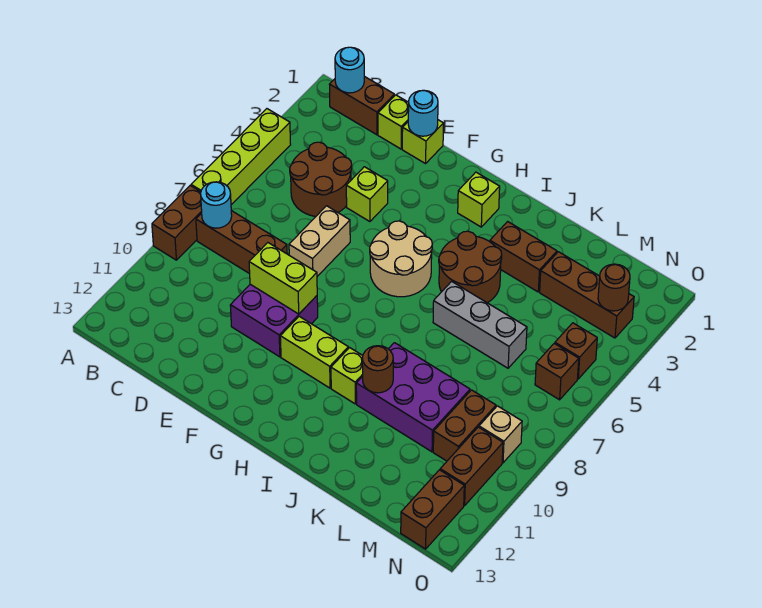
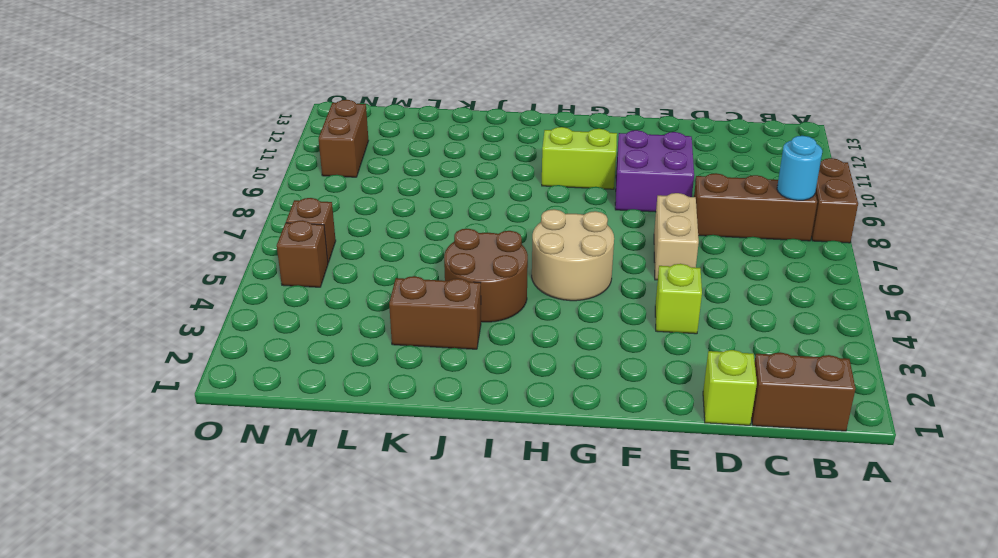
none -> lime brick A4:A7 level 1
none -> brown round brick C4:D5 level 1
none -> lime brick E1 level 1
none -> lime brick H2 level 1

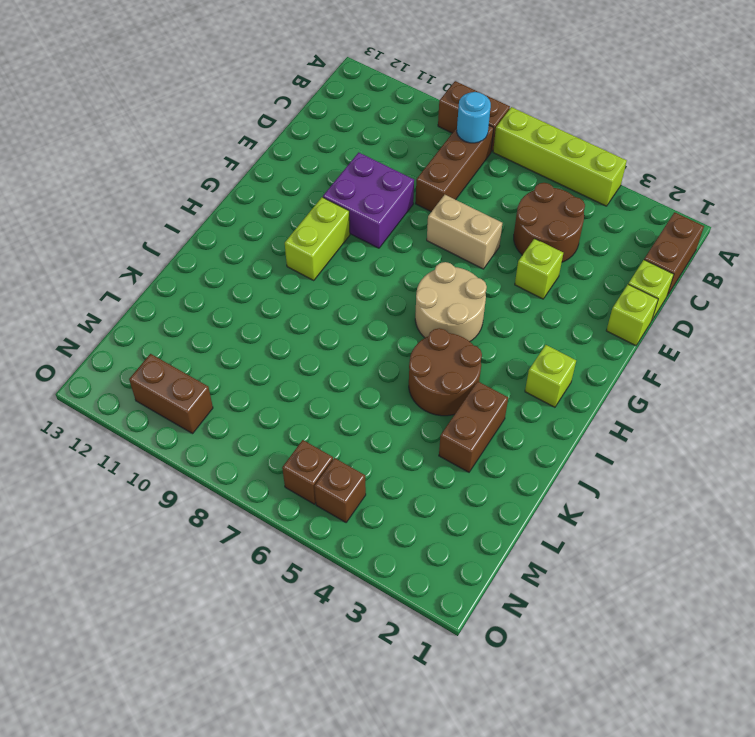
none -> lime brick I10 level 1
none -> grey brick J6:L6 level 1
none -> purple brick J9:L10 level 1
none -> brown brick L3:N3 level 1

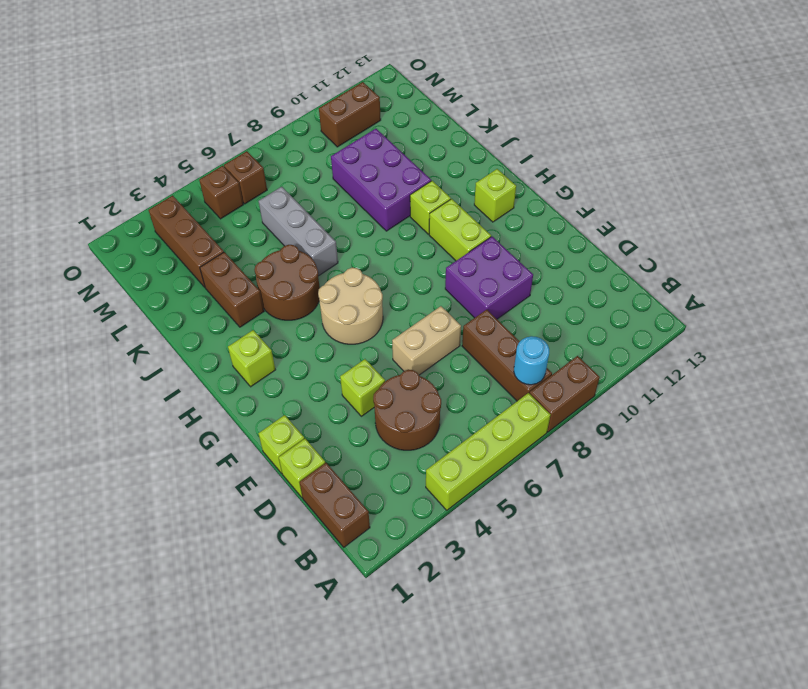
lime brick H12 level 1 -> none
none -> brown brick M9:M10 level 1
none -> tan brick N9 level 1
none -> brown brick N12:N13 level 1
none -> cyan round brick B1 level 2

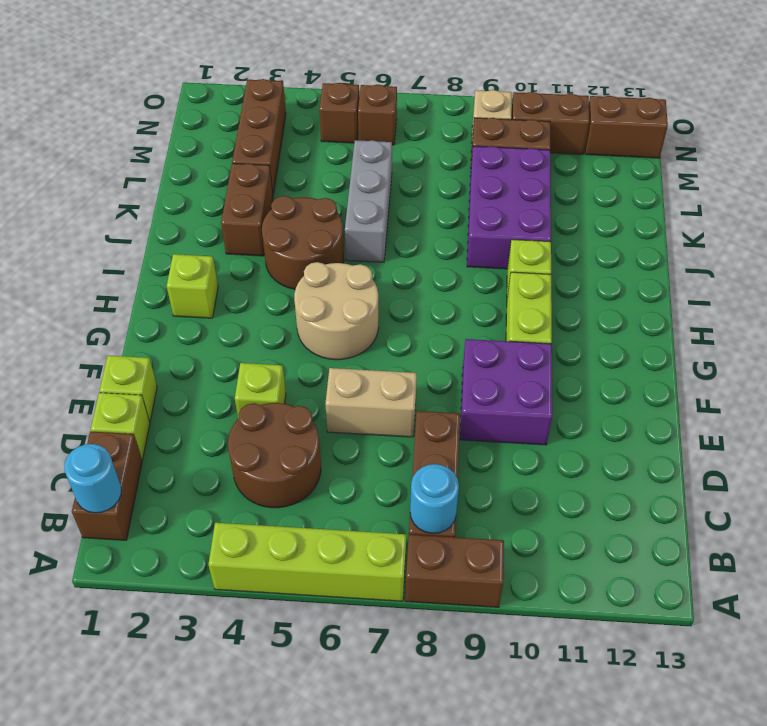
none -> cyan round brick E1 level 2
none -> lime brick E9:F9 level 2
none -> brown round brick J10 level 2
none -> brown round brick N3 level 2

